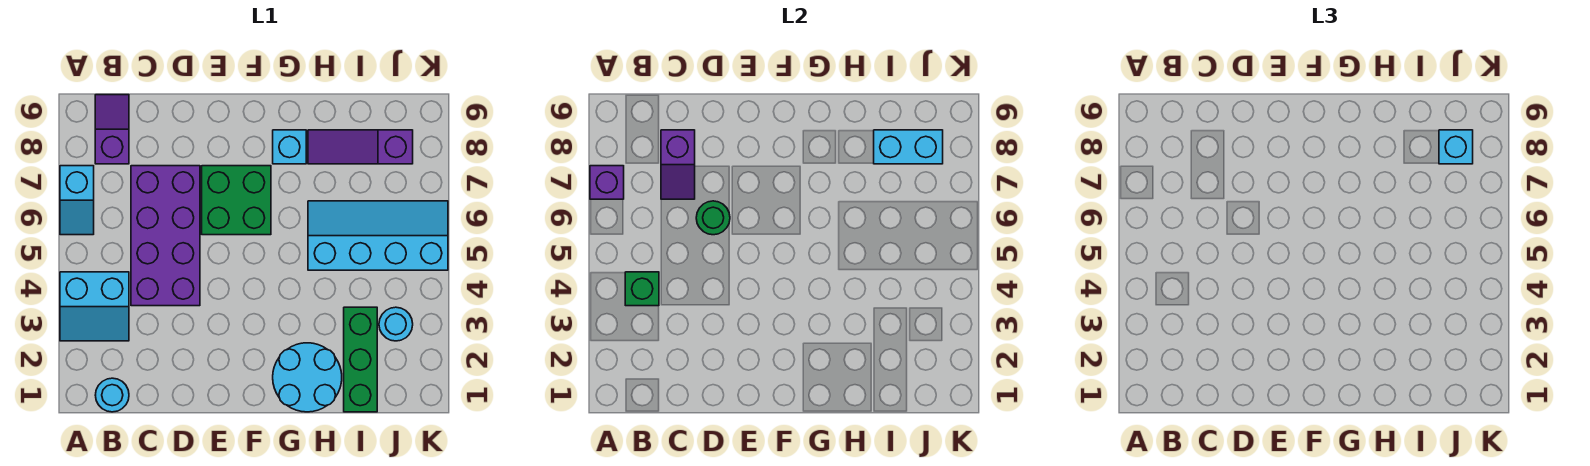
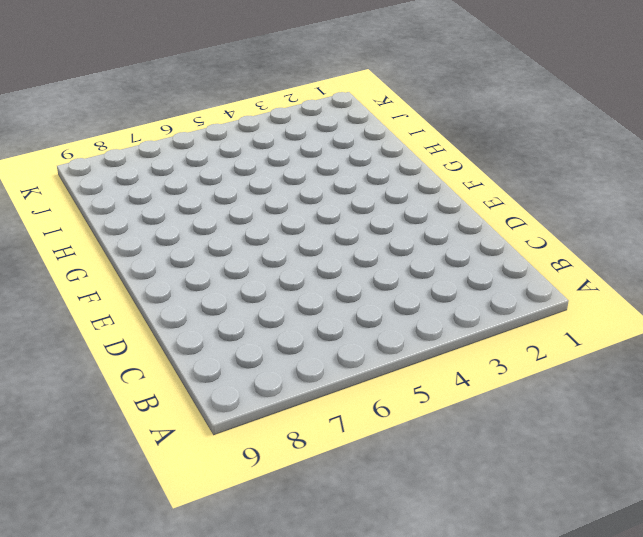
none -> cyan slope A3:B4 level 1 top 4
none -> cyan slope A6:A7 level 1 top 7
none -> cyan round brick B1 level 1

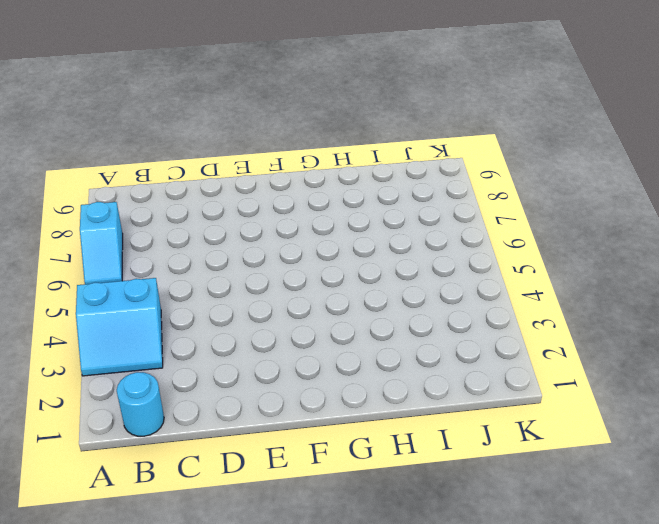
none -> purple slope B8:B9 level 1 top 8
none -> purple brick C4:D7 level 1
none -> green brick E6:F7 level 1

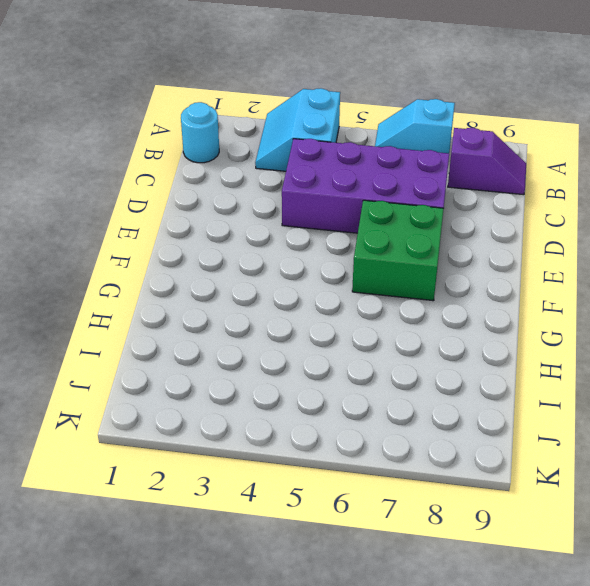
none -> cyan round brick G1:H2 level 1
none -> cyan brick G8 level 1
none -> cyan slope H5:K6 level 1 top 5

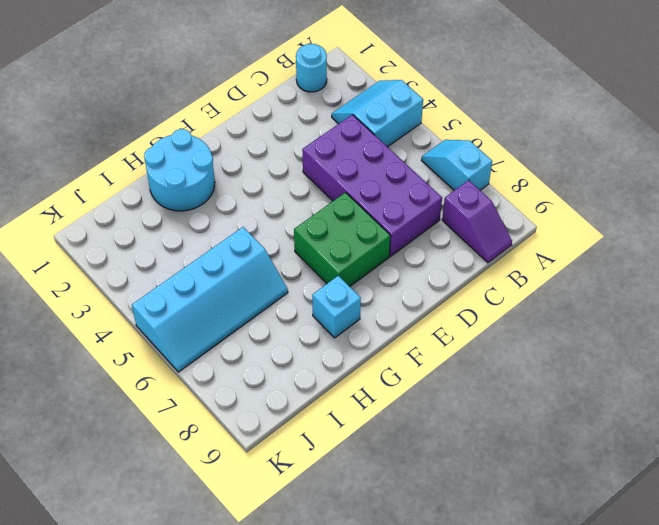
none -> purple slope H8:J8 level 1 top J
none -> green brick I1:I3 level 1
none -> cyan round brick J3 level 1

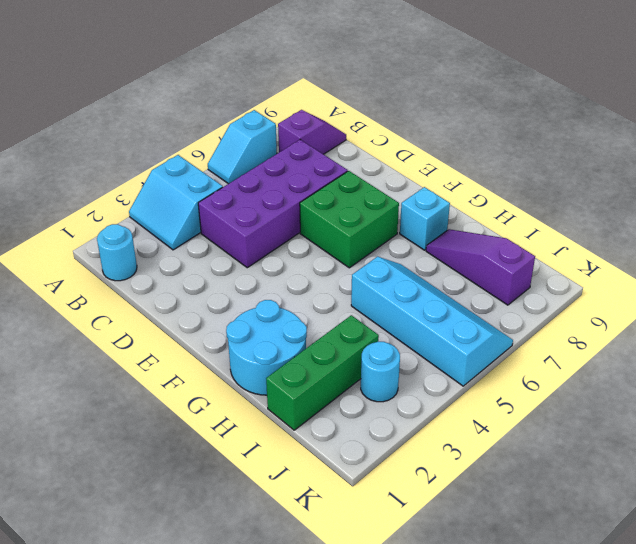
none -> purple brick A7 level 2
none -> green brick B4 level 2
none -> purple slope C7:C8 level 2 top 8

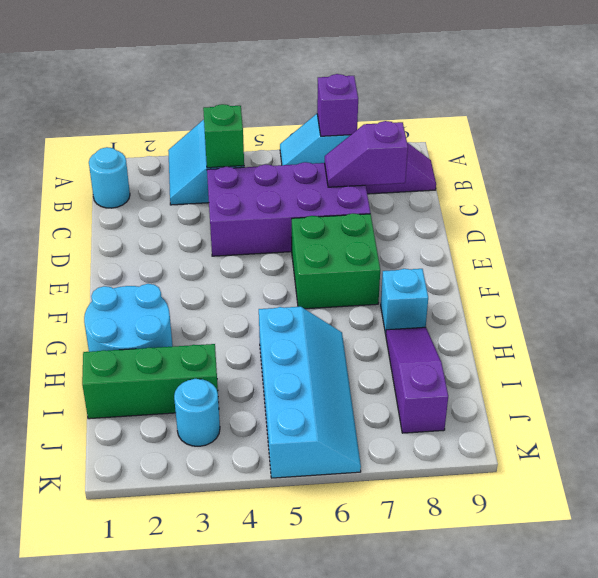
none -> green round brick D6 level 2
none -> cyan brick I8:J8 level 2
none -> cyan brick J8 level 3

